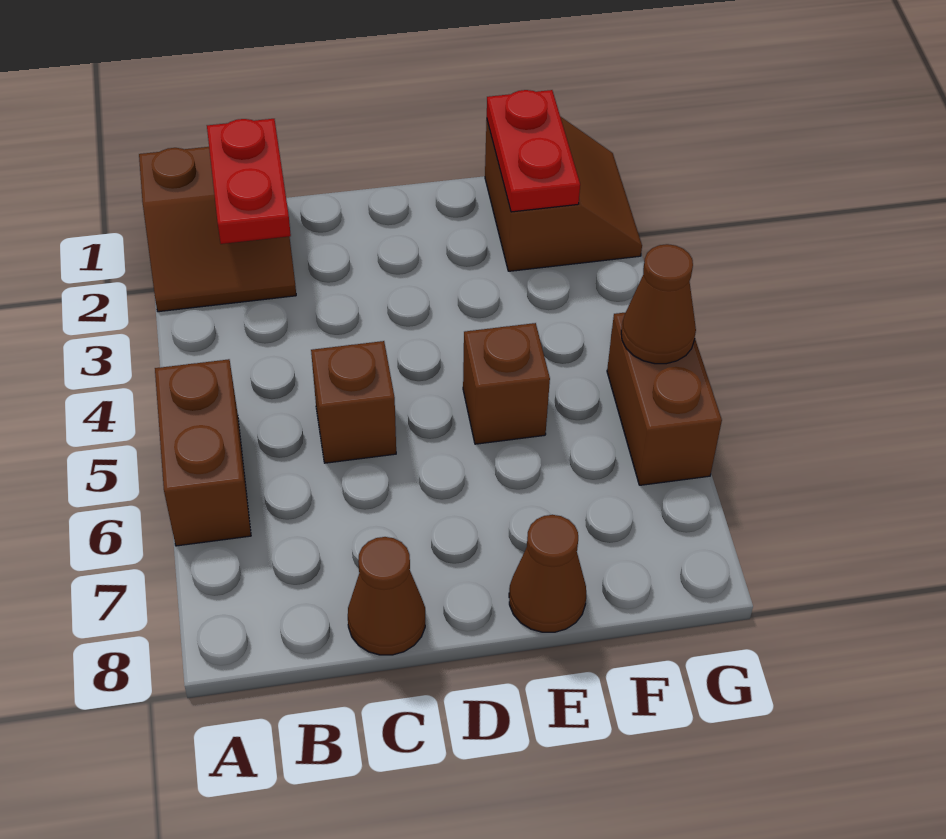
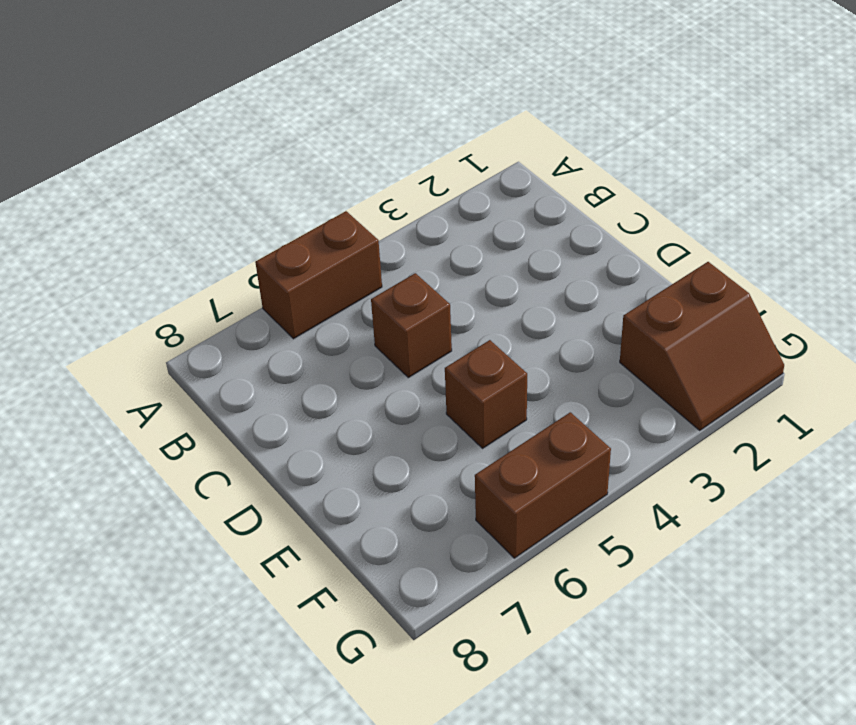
none -> brown slope A1:B2 level 1 top 1
none -> brown cone C8 level 1

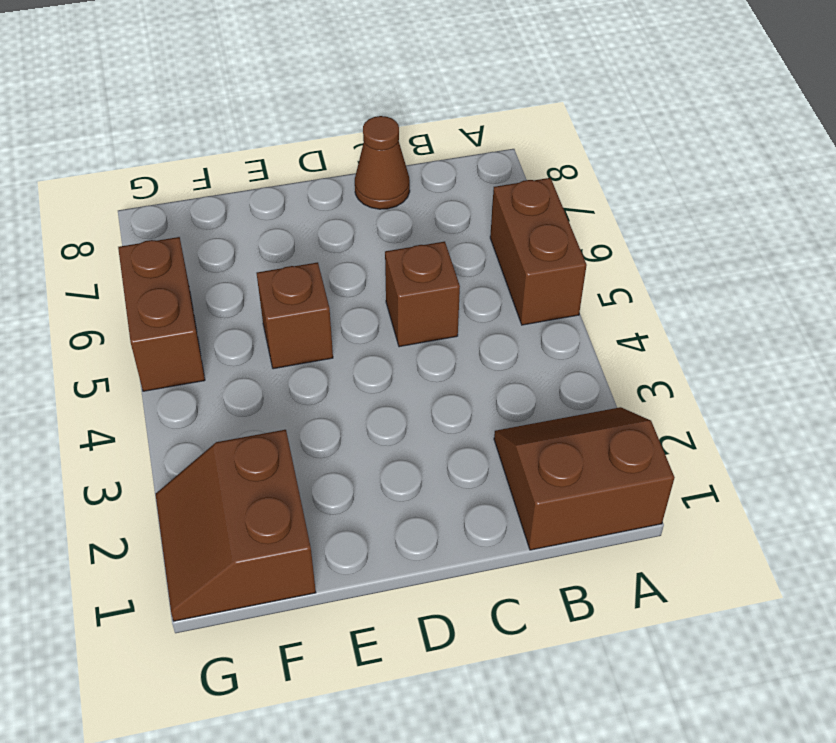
none -> brown cone E8 level 1
none -> red plate B1:B2 level 2

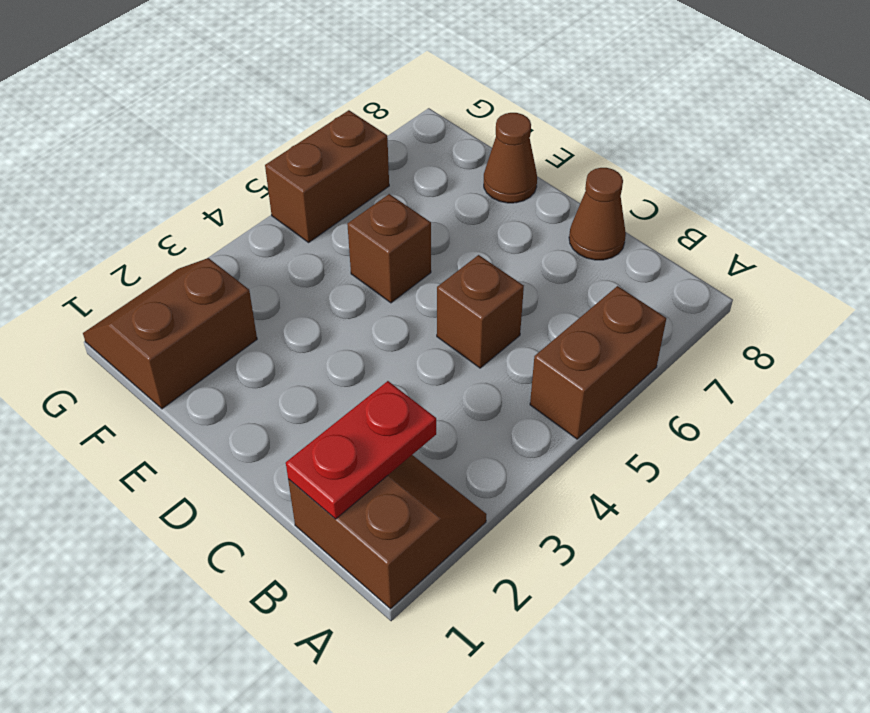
none -> red plate F1:F2 level 2
none -> brown cone G5 level 2

